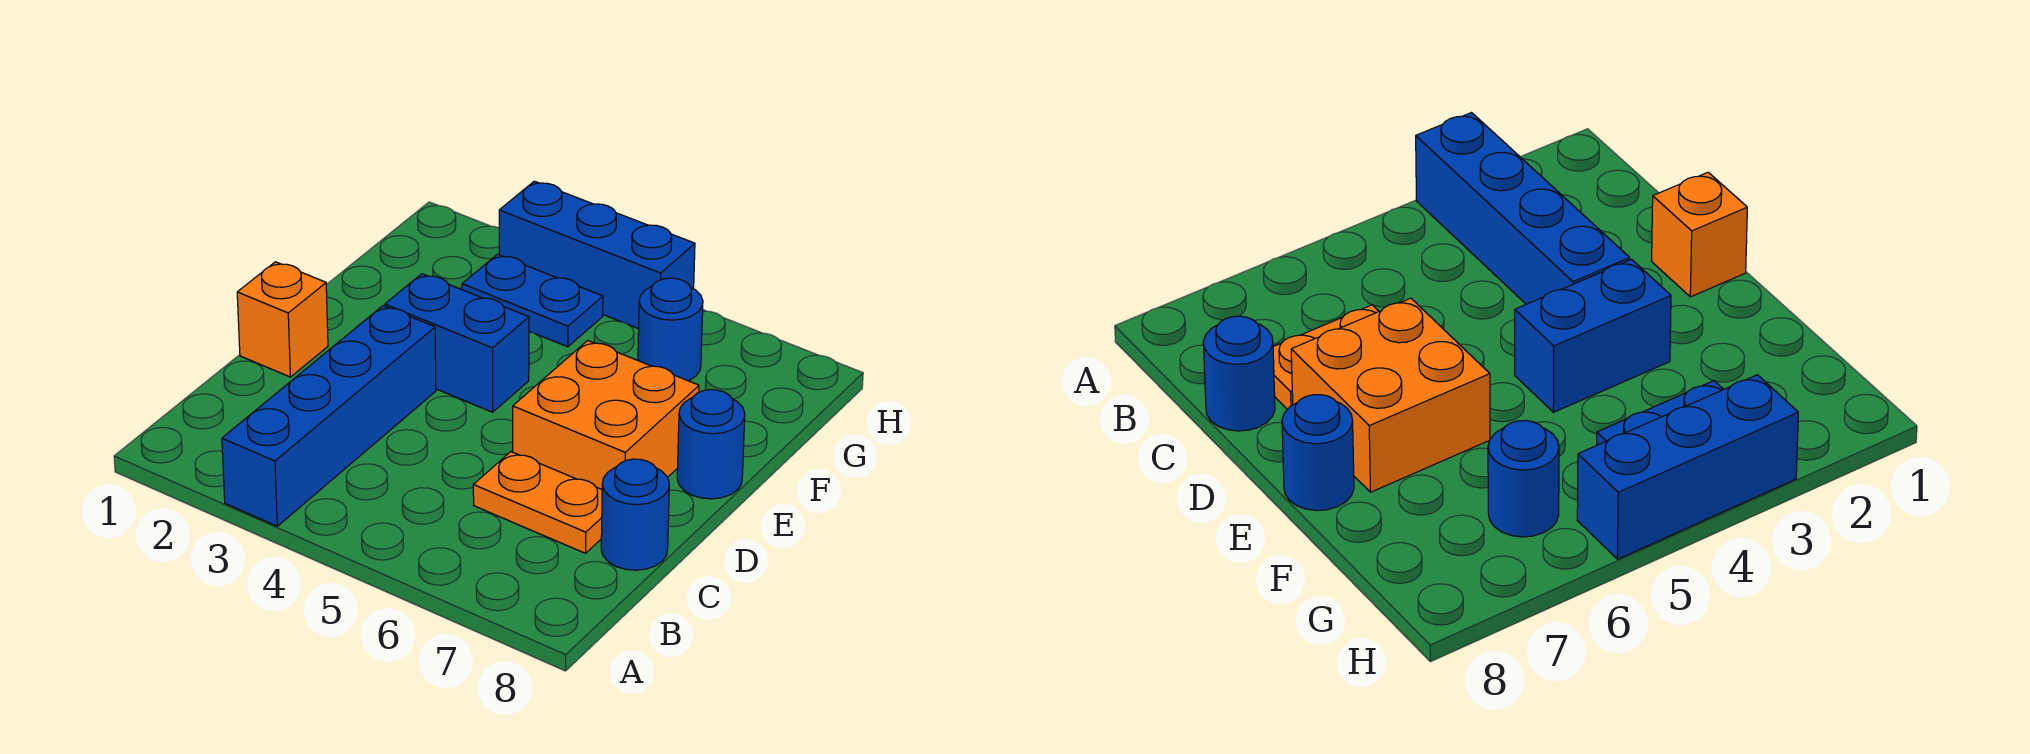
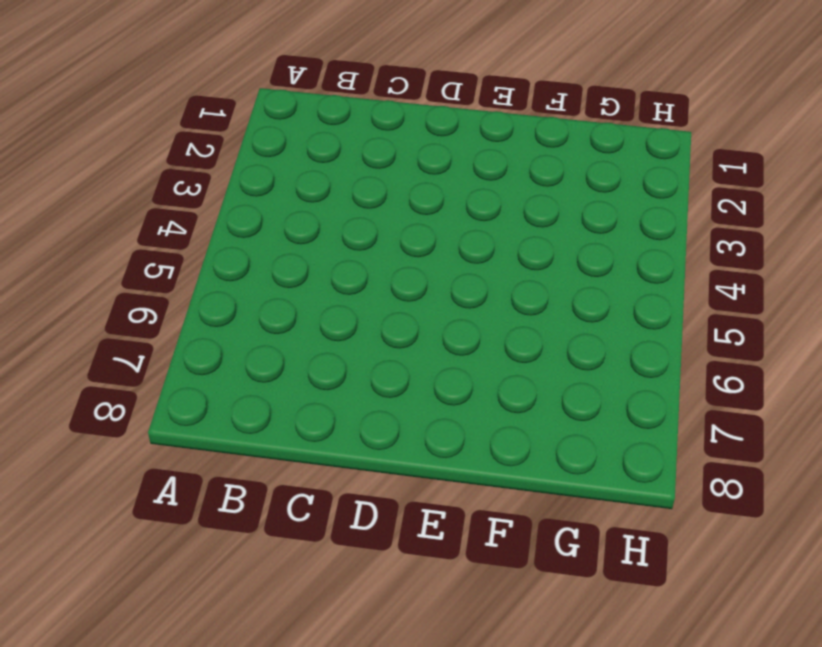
none -> blue brick A3:D3 level 1
none -> orange plate C6:C7 level 1

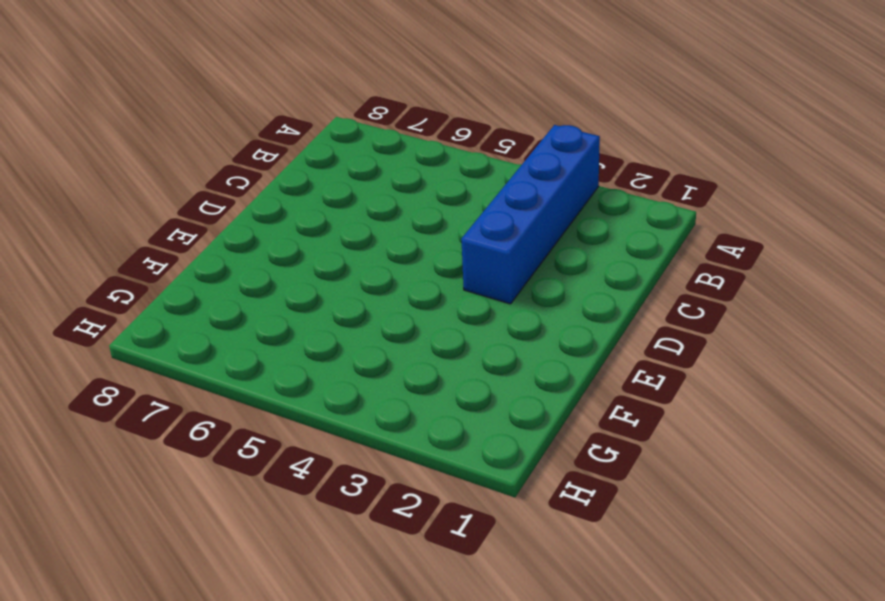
none -> orange plate C6:C7 level 1
none -> blue round brick C8 level 1

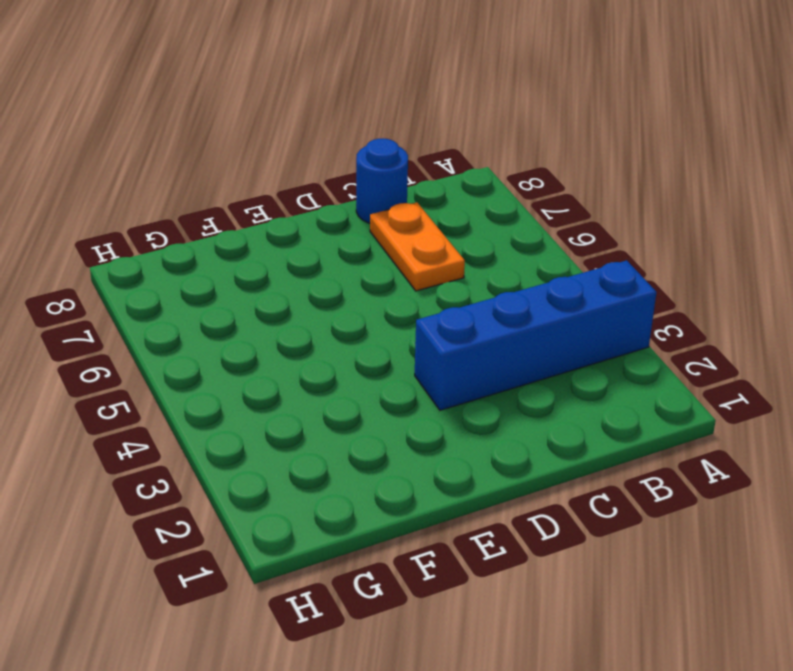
none -> orange brick D1 level 1
none -> orange brick D6:E7 level 1

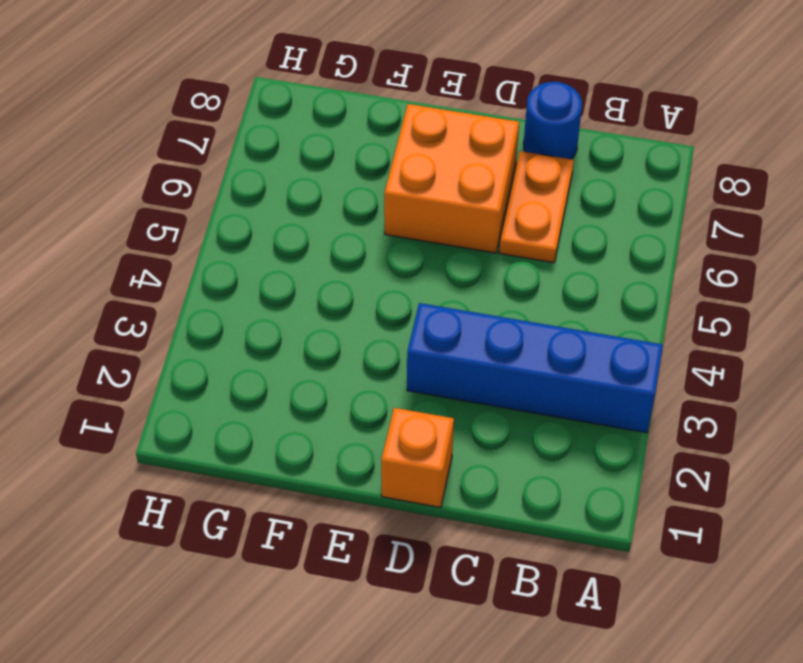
none -> blue brick E3:E4 level 1
none -> blue round brick E8 level 1

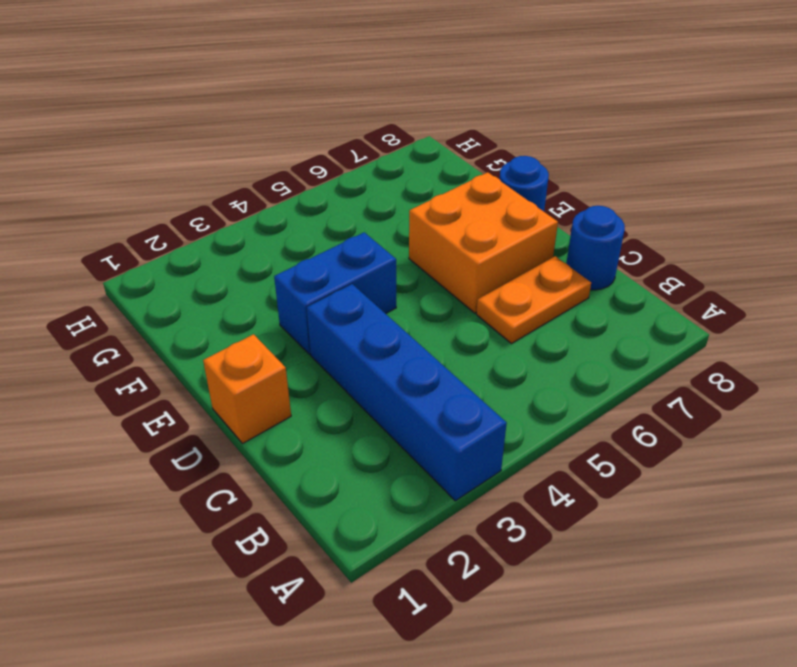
none -> blue plate G3:G4 level 1
none -> blue round brick G6 level 1

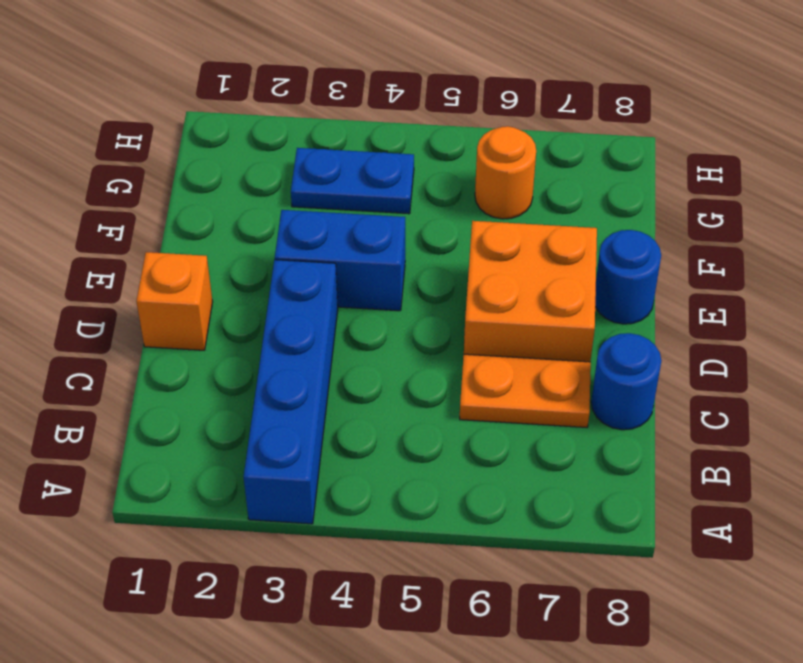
orange round brick G6 level 1 -> blue round brick G6 level 1
none -> blue brick H3:H5 level 1

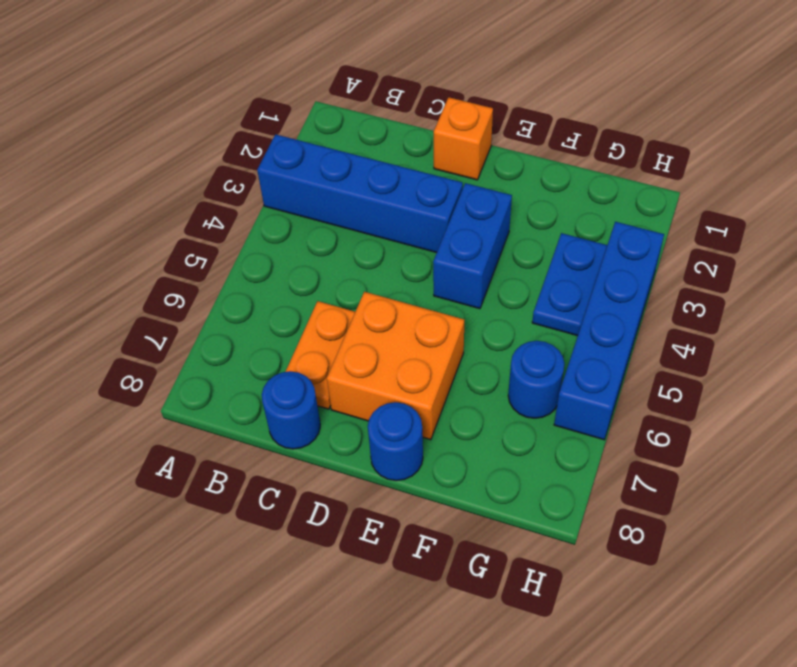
blue brick H3:H6 level 1 -> blue brick H3:H5 level 1

